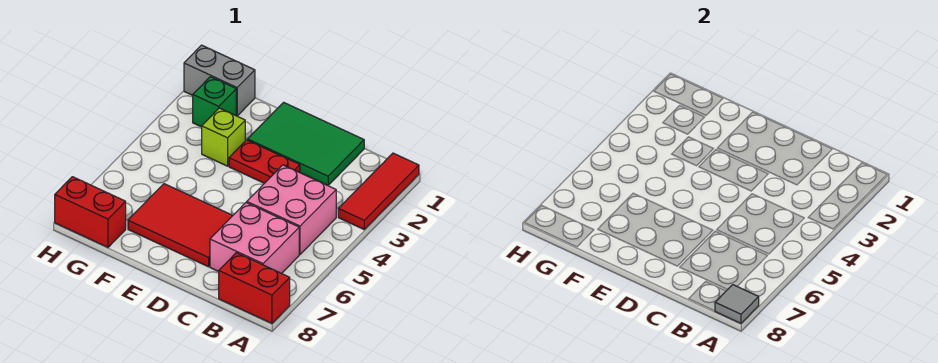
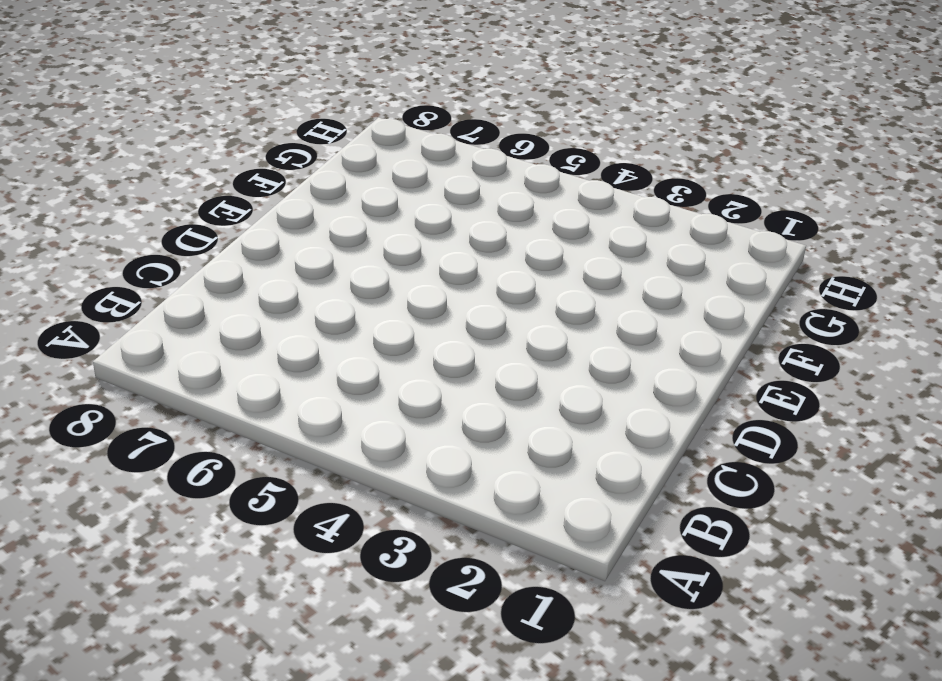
none -> red tile A1:A3 level 1
none -> red brick A8:B8 level 1
none -> pink brick B4:C5 level 1

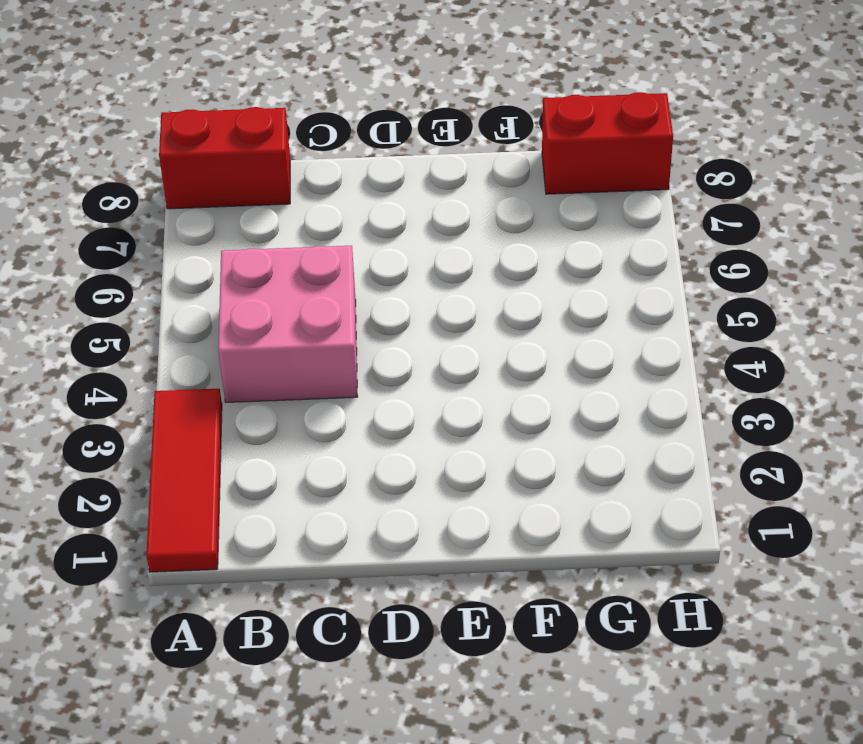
none -> pink brick B6:C7 level 1
none -> green tile C1:E2 level 1
none -> red plate D3:E3 level 1

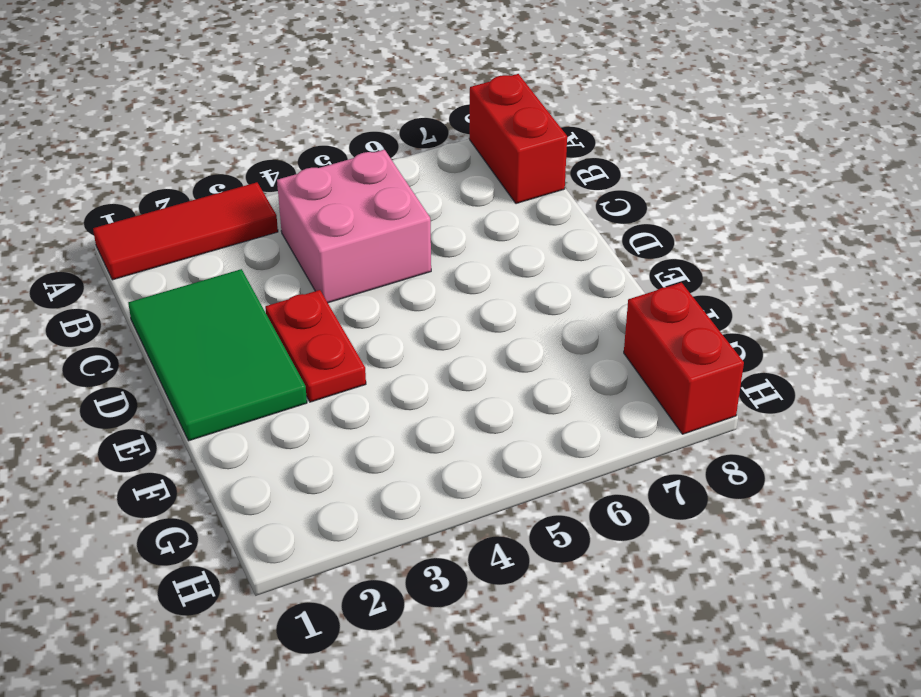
none -> pink brick B6:C7 level 1
none -> red tile D6:F7 level 1
none -> lime brick F3 level 1

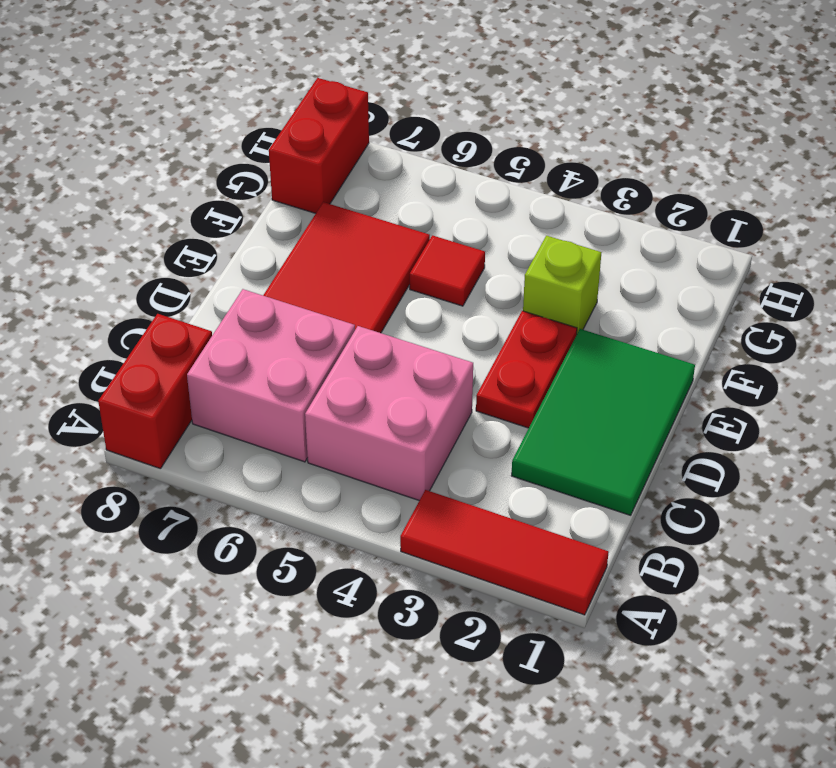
red tile F5 level 1 -> none
none -> grey brick G1:H1 level 1
none -> green brick G2 level 1
none -> grey tile A8 level 2

